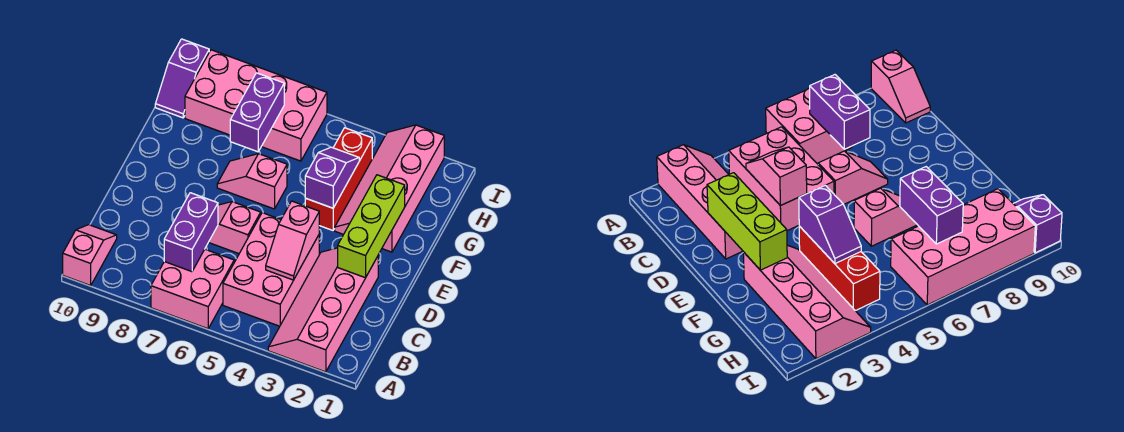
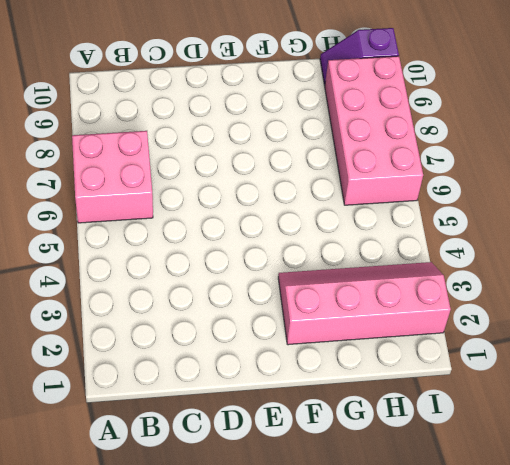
none -> pink slope A2:D3 level 1 top 2
none -> pink slope A10:B10 level 1 top A
none -> pink brick B4:D5 level 1

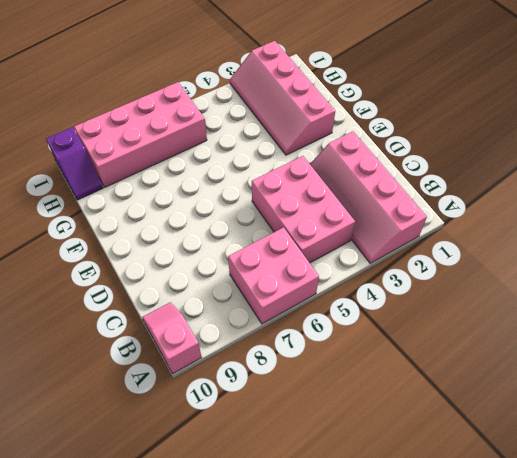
none -> pink slope D6:D7 level 1 top 6
none -> red brick F4:H4 level 1
none -> pink slope F6:F7 level 1 top 6

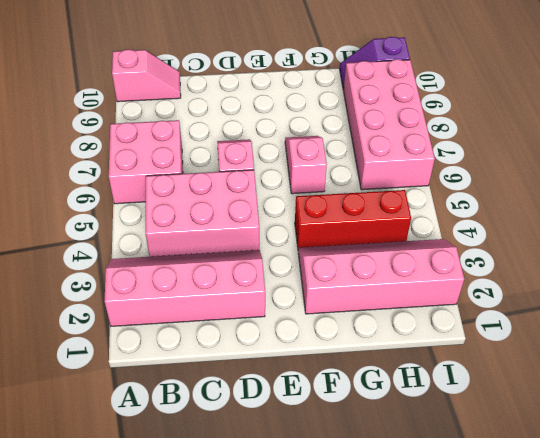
none -> purple brick B7:C7 level 2
none -> pink slope C4:D4 level 2 top D
none -> lime brick D2:F2 level 2

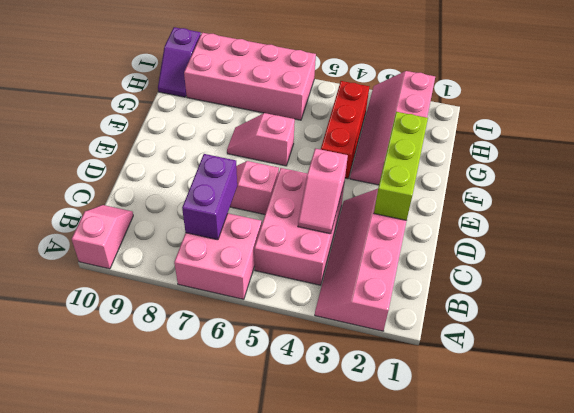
none -> purple slope F4:G4 level 2 top F
none -> purple brick G7:H7 level 2

